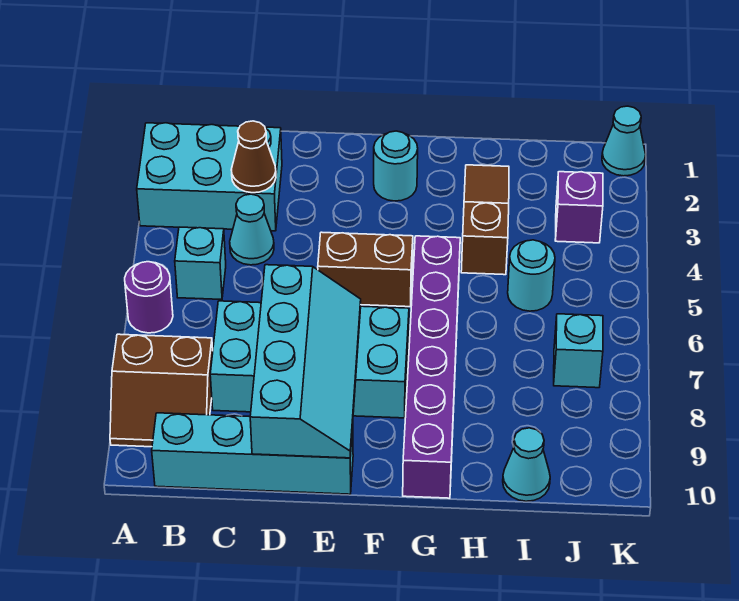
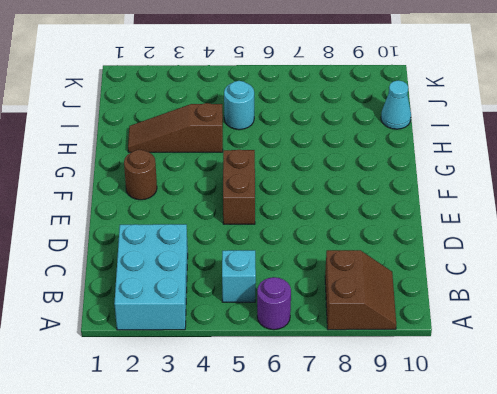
brown round brick F2 level 1 -> cyan round brick F2 level 1
none -> cyan brick B10:E10 level 1
none -> cyan cone C4 level 1
none -> cyan brick C7:F8 level 1

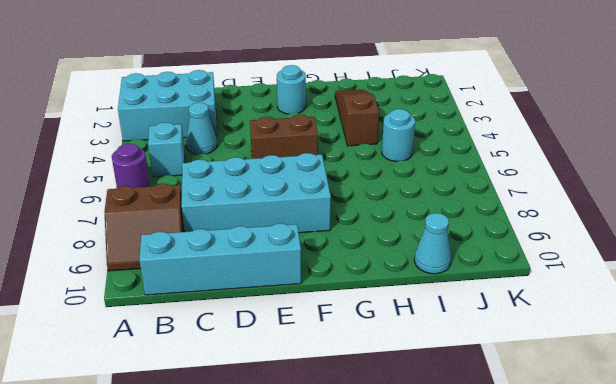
none -> purple brick G5:G10 level 1
none -> purple brick J3 level 1
none -> cyan brick J7 level 1

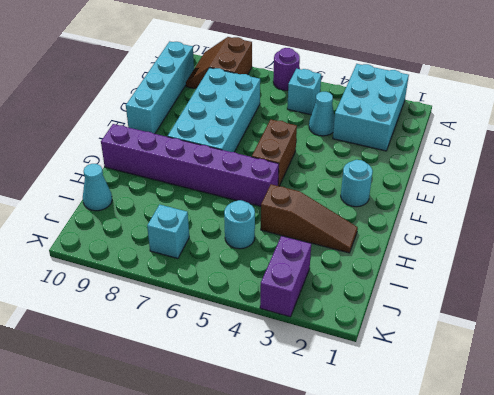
purple brick J3:K3 level 1 -> purple brick J3 level 1
none -> cyan cone K1 level 1
none -> brown cone C3 level 2
none -> cyan slope D7:E10 level 2 top D

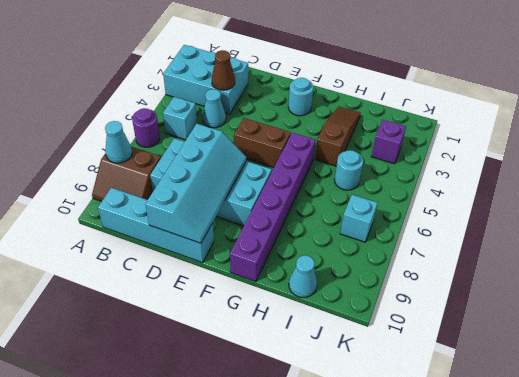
cyan cone A8 level 2 -> cyan cone K1 level 1

